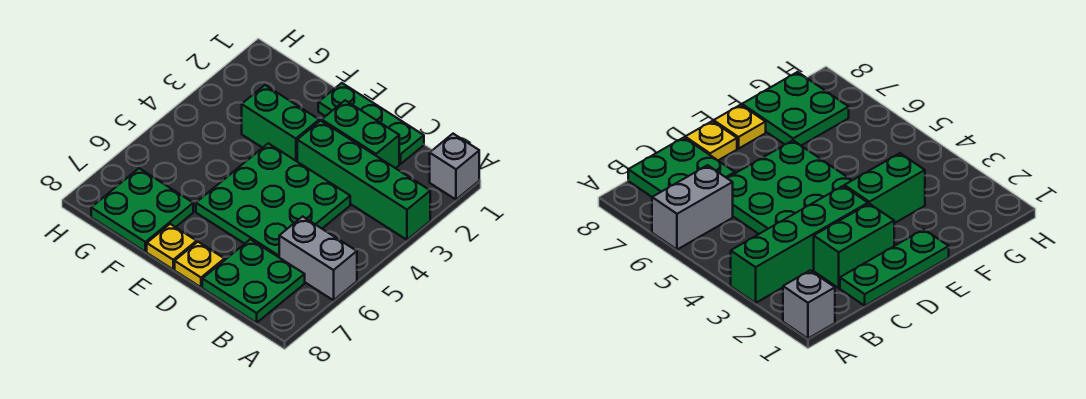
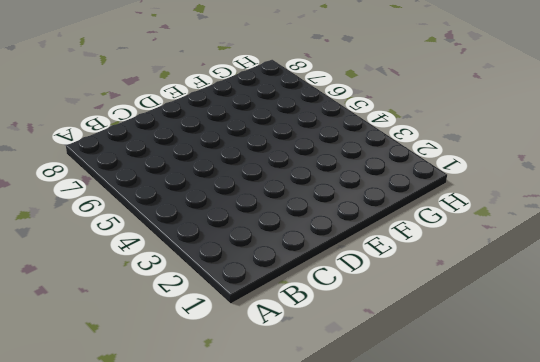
none -> grey brick A1 level 1
none -> green brick A3:D3 level 1

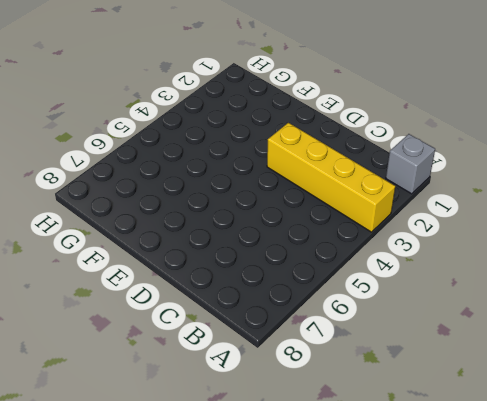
yellow brick A3:D3 level 1 -> green brick A3:D3 level 1
none -> grey brick A6:B6 level 1
none -> green plate B7:C8 level 1

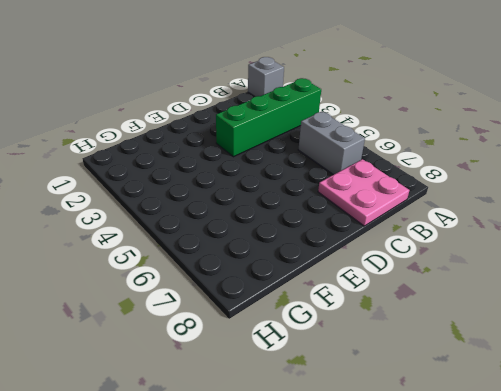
grey brick B5:B6 level 1 -> grey brick A6:B6 level 1
pink plate B7:C8 level 1 -> green plate B7:C8 level 1
none -> green plate C1:E1 level 1
none -> green brick C2:D2 level 1

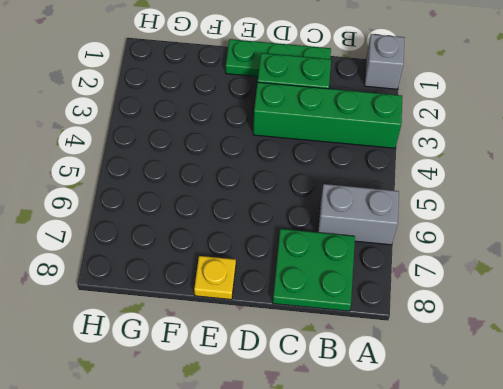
none -> green plate C4:E6 level 1
none -> yellow plate D8 level 1

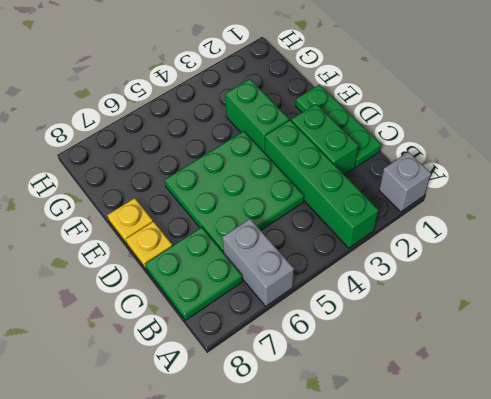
none -> green plate F7:G8 level 1

